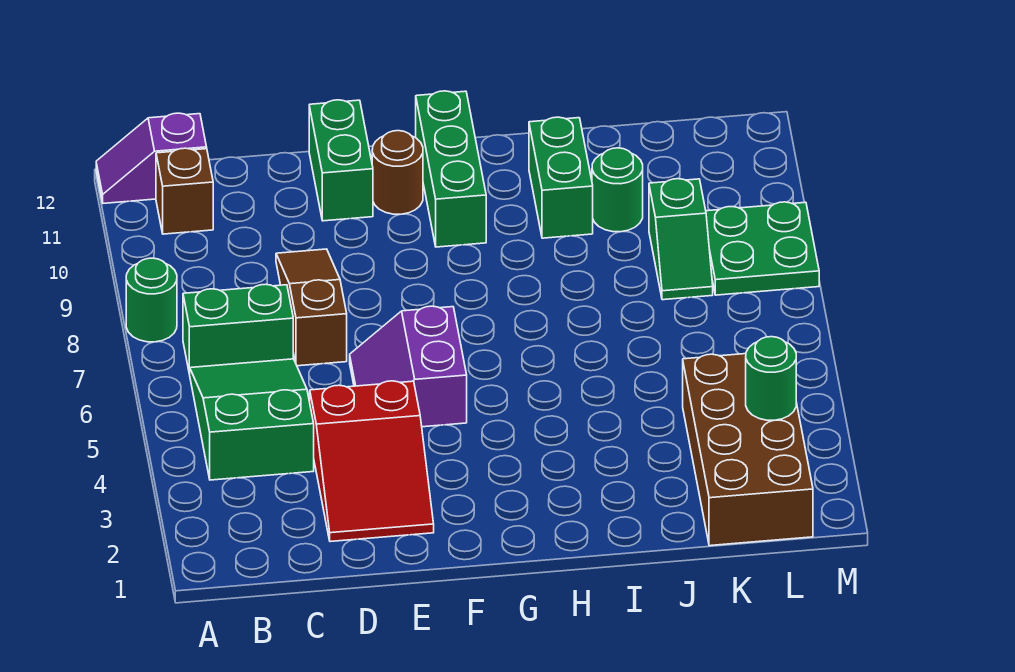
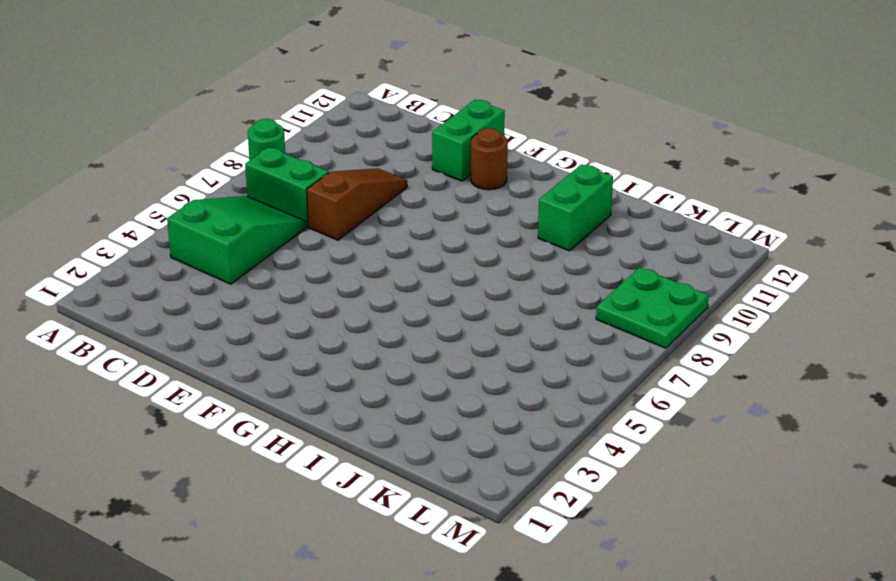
none -> purple slope A12:B12 level 1 top B
none -> brown brick B11 level 1
none -> red slope D2:E4 level 1 top 4

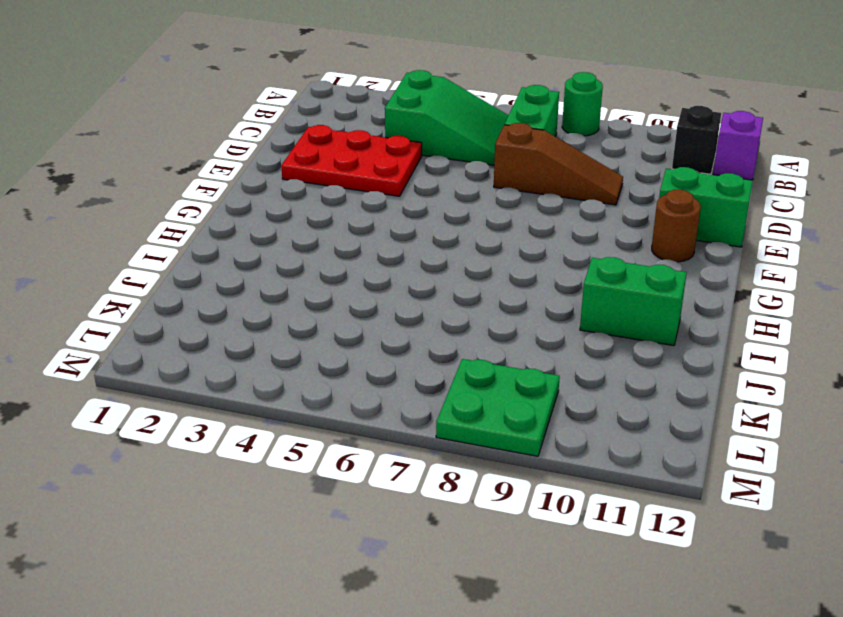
black brick B11 level 1 -> brown brick B11 level 1
red plate D2:E4 level 1 -> red slope D2:E4 level 1 top 4
none -> purple slope E5:F6 level 1 top F
none -> green brick G10:G12 level 1
none -> green round brick J10 level 1

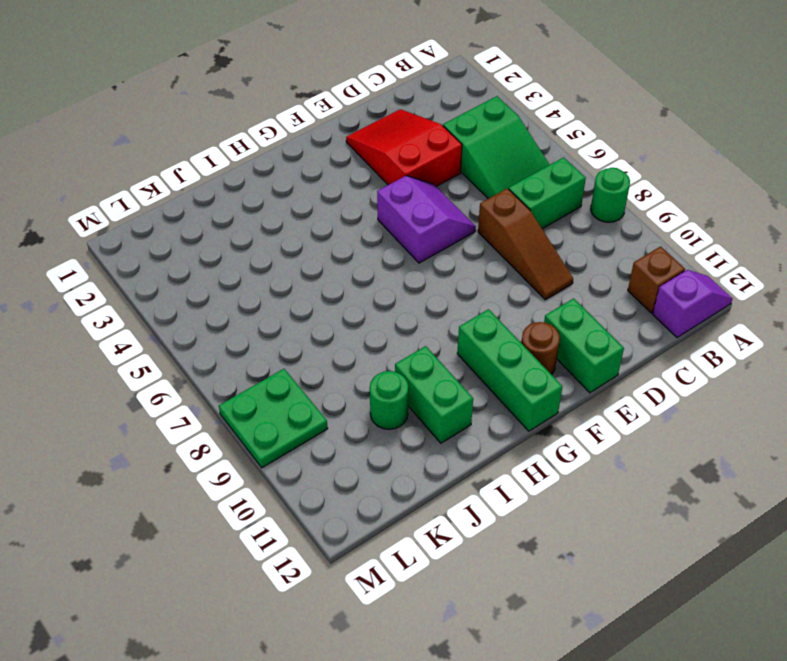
none -> brown brick K1:L4 level 1
none -> green slope K8:K9 level 1 top 9
none -> green round brick L3 level 2

